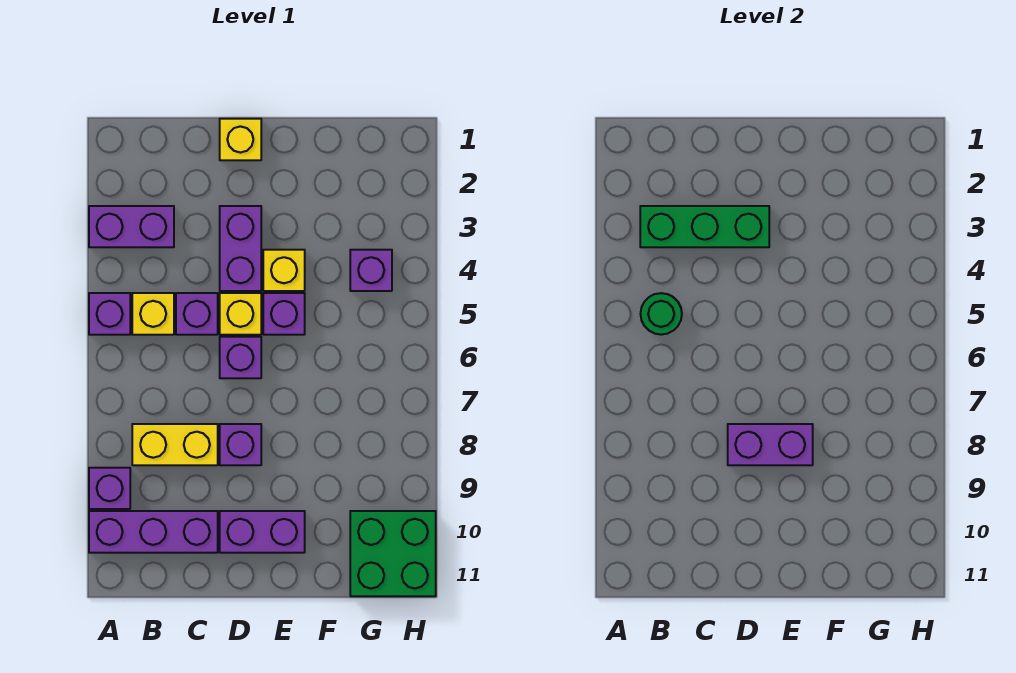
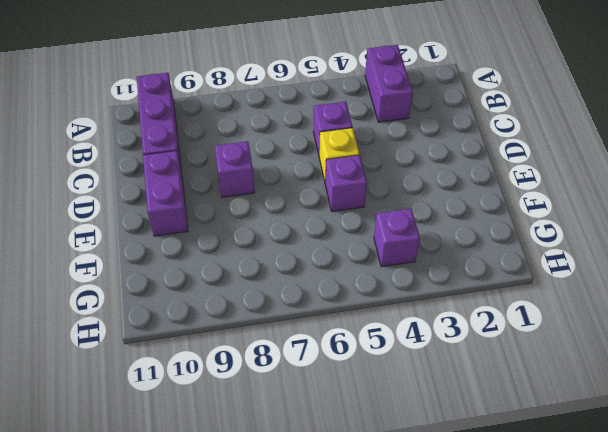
none -> purple brick A5 level 1
none -> purple brick A9 level 1
none -> yellow brick B5 level 1

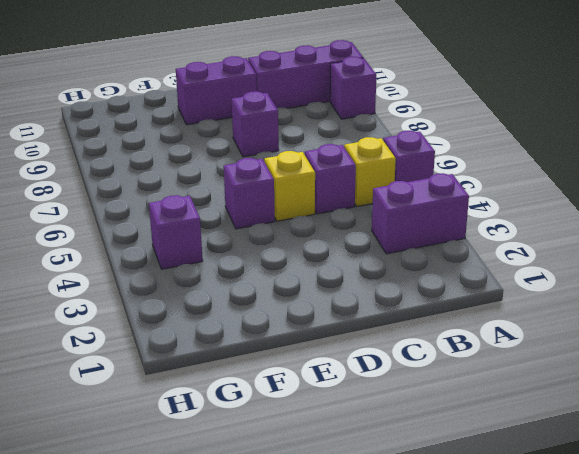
none -> yellow brick B8:C8 level 1
none -> yellow brick D1 level 1
none -> purple brick D3:D4 level 1

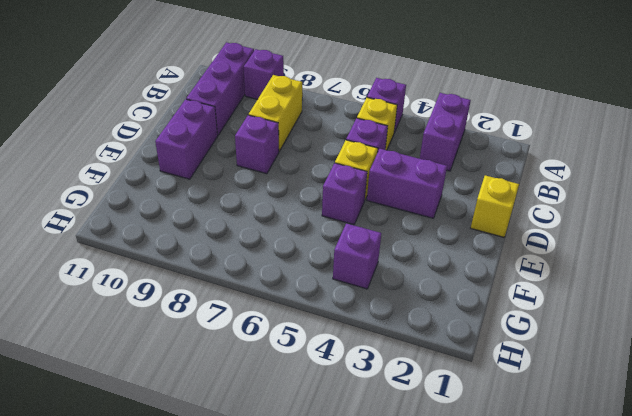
none -> purple brick D6 level 1
none -> yellow brick E4 level 1
none -> green brick G10:H11 level 1

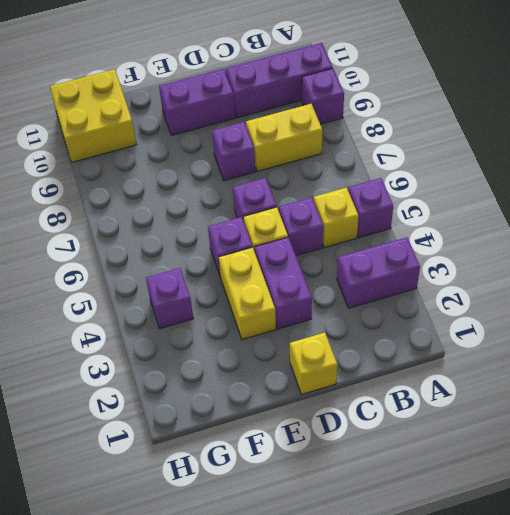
yellow brick E3:E4 level 1 -> yellow brick E4 level 1
yellow brick G10:H11 level 1 -> green brick G10:H11 level 1
none -> green brick B3:D3 level 2
none -> green round brick B5 level 2
none -> purple brick D8:E8 level 2

